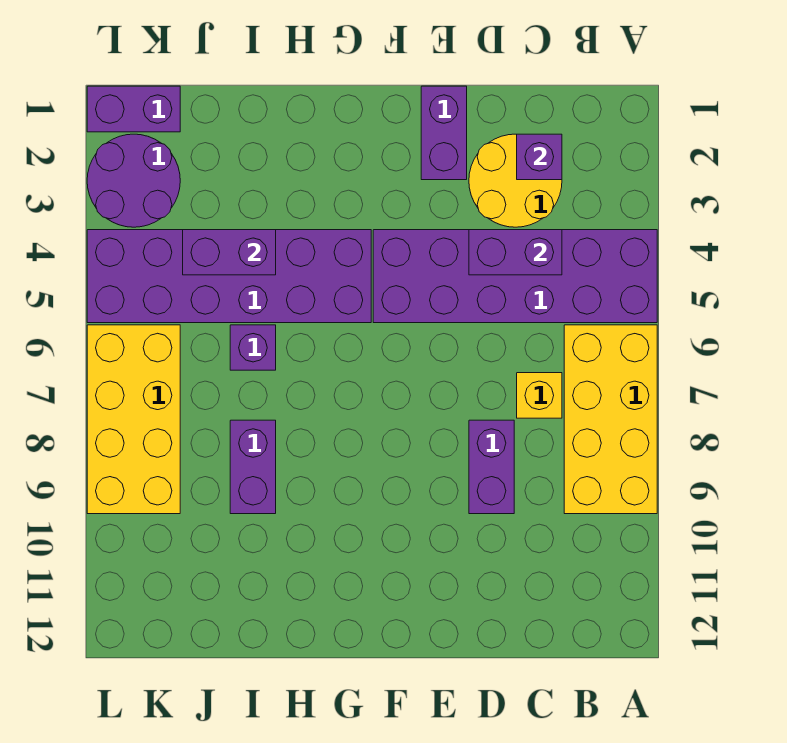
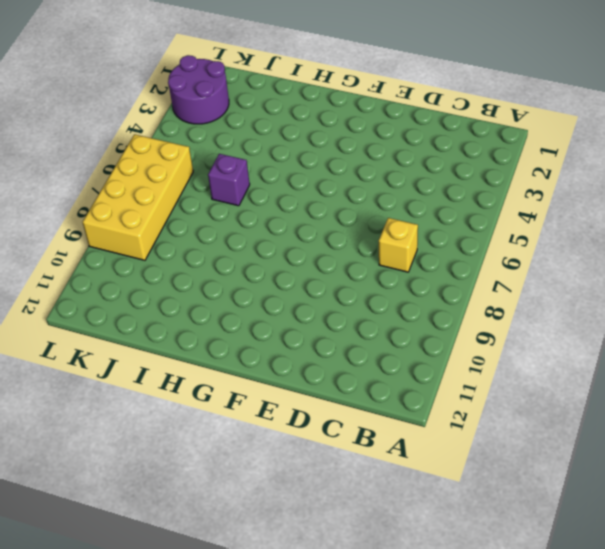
none -> purple brick A4:F5 level 1
none -> yellow brick A6:B9 level 1
none -> yellow round brick C2:D3 level 1

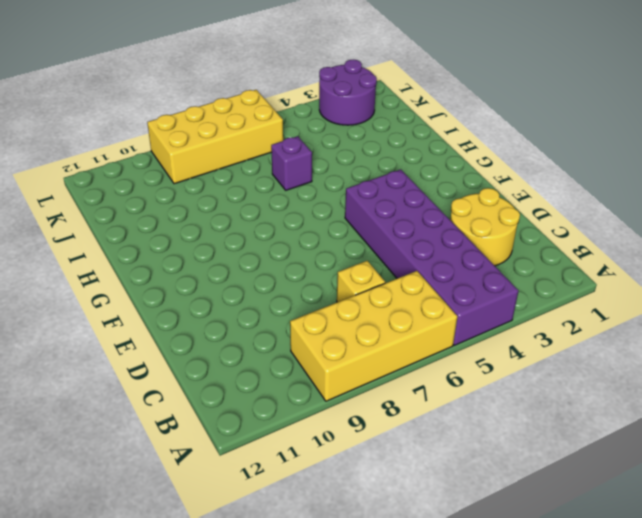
none -> purple brick D8:D9 level 1
none -> purple brick E1:E2 level 1
none -> purple brick G4:L5 level 1

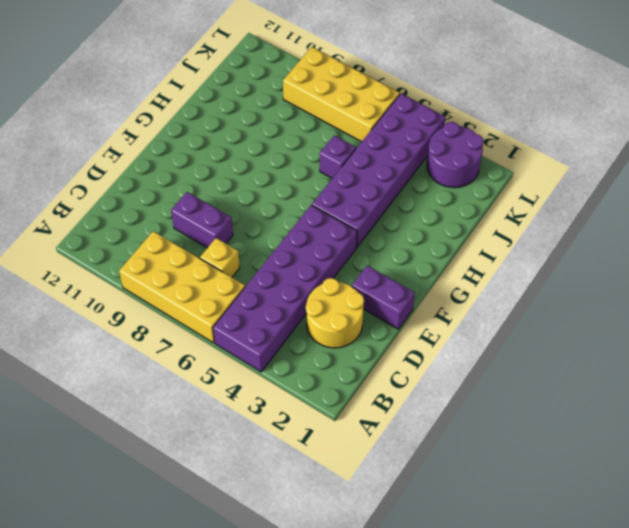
none -> purple brick I8:I9 level 1
none -> purple brick K1:L1 level 1
none -> purple brick C2 level 2

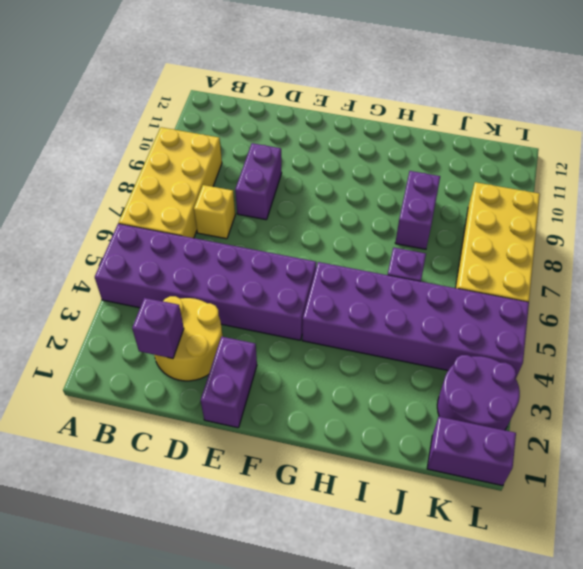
none -> purple brick C4:D4 level 2
none -> purple brick I4:J4 level 2

